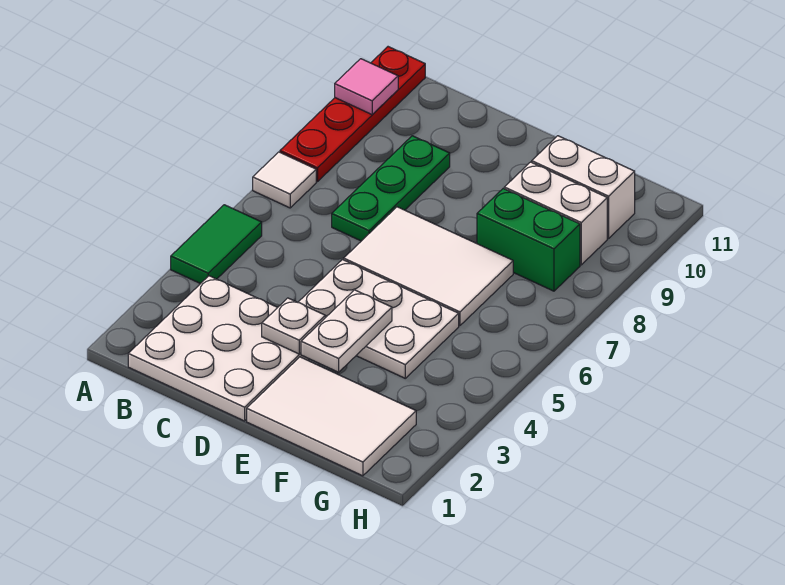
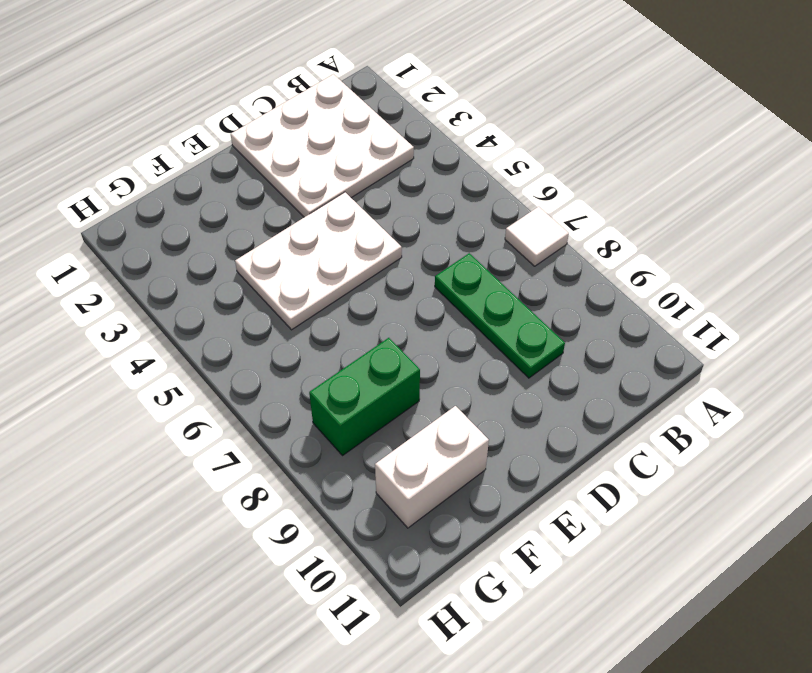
none -> green tile A4:A5 level 1
none -> red plate A8:A11 level 1
none -> white tile D6:F7 level 1

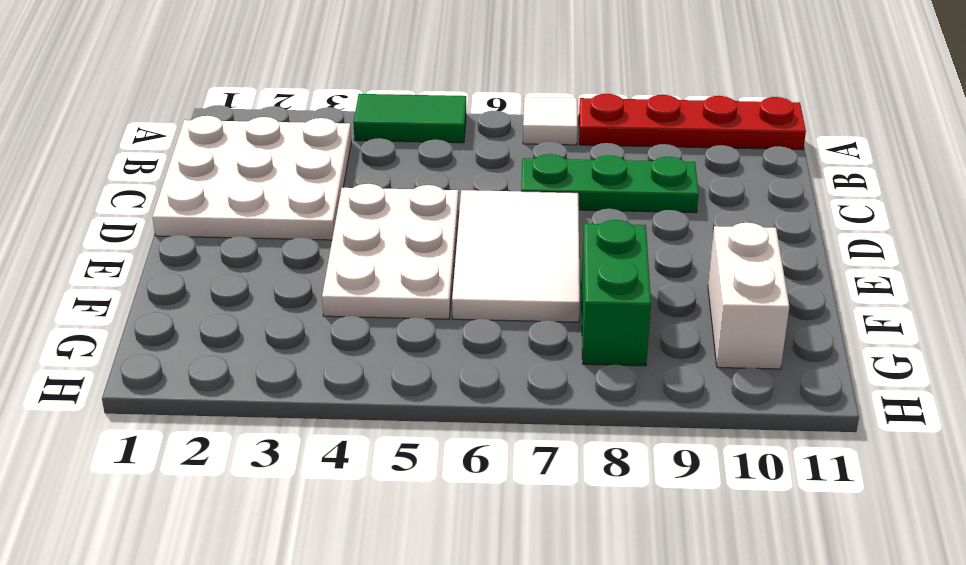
none -> white tile E1:G2 level 1
none -> white brick F9:G9 level 1
none -> pink tile A10 level 2

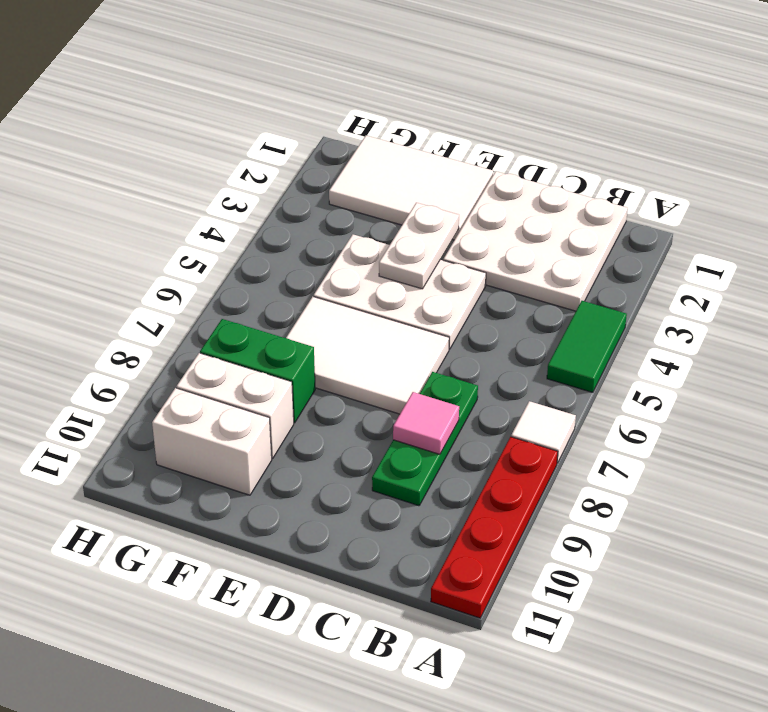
pink tile C8 level 2 -> pink tile A10 level 2
none -> white plate D3 level 2

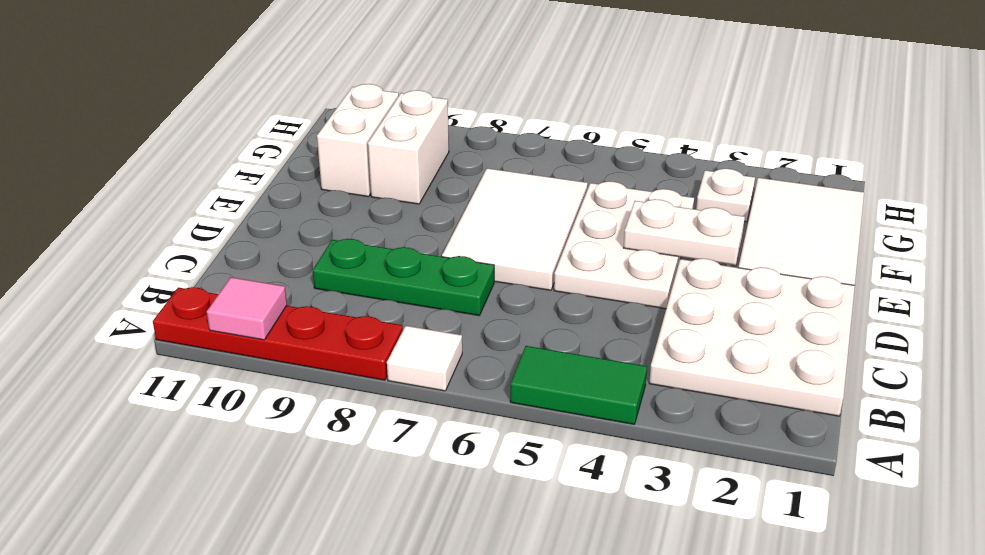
white plate G3 level 1 -> white plate D3 level 2
none -> green brick F8:G8 level 1

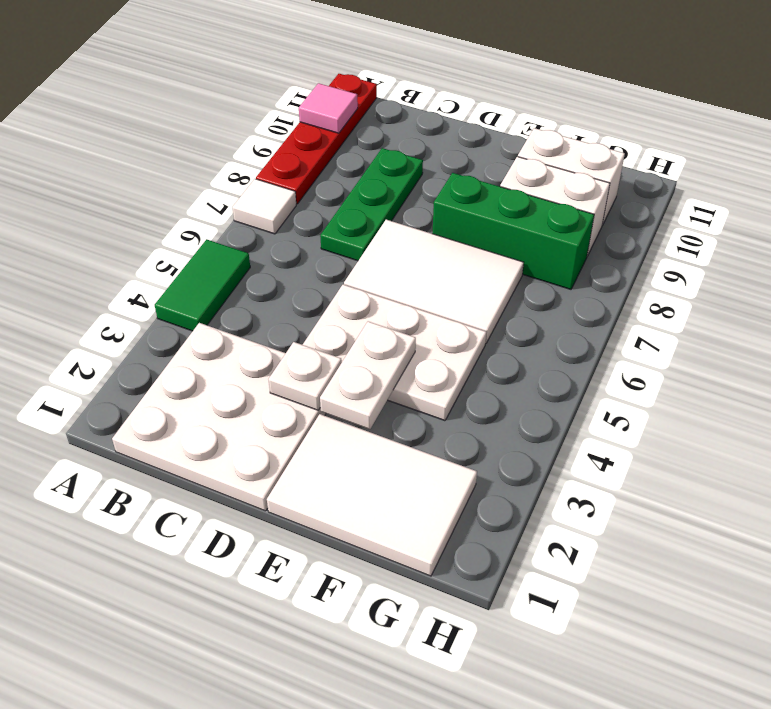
green brick E8:G8 level 1 -> green brick F8:G8 level 1

